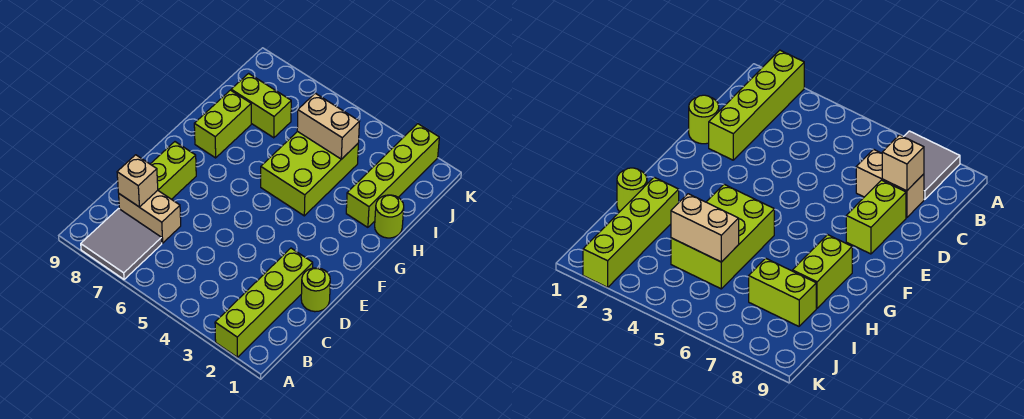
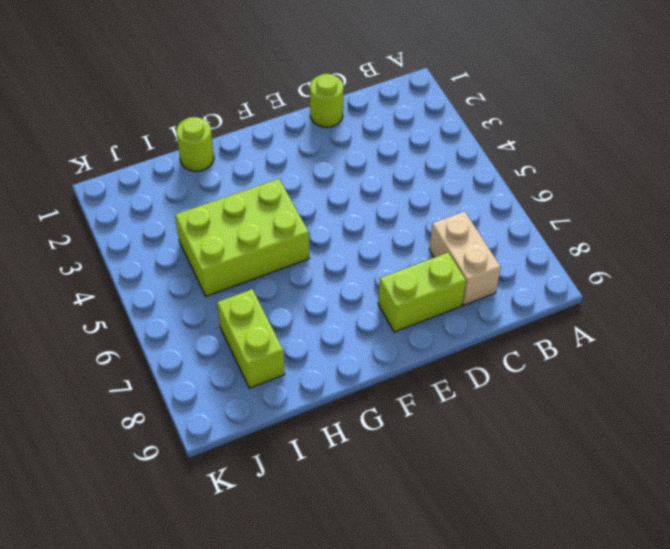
none -> lime brick A2:D2 level 1
none -> grey tile A7:B8 level 1
none -> lime brick G8:H8 level 1

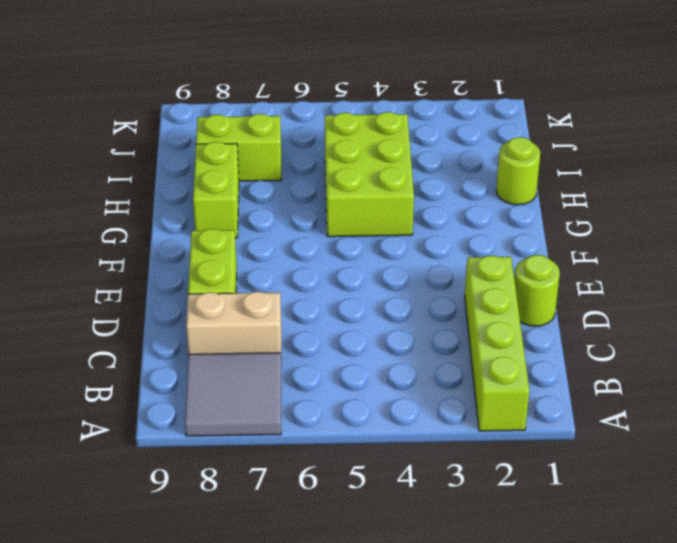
none -> lime brick H2:K2 level 1
none -> tan brick C8 level 2
none -> tan brick I4:I5 level 2

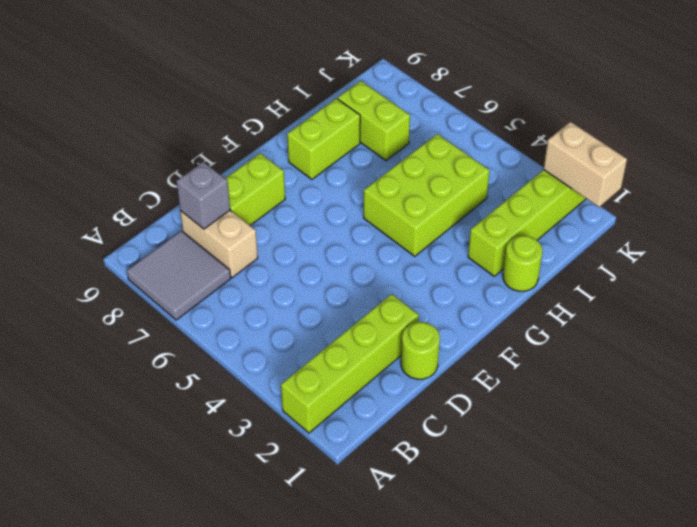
grey brick C8 level 2 -> tan brick C8 level 2
tan brick K1:K2 level 2 -> tan brick I4:I5 level 2

